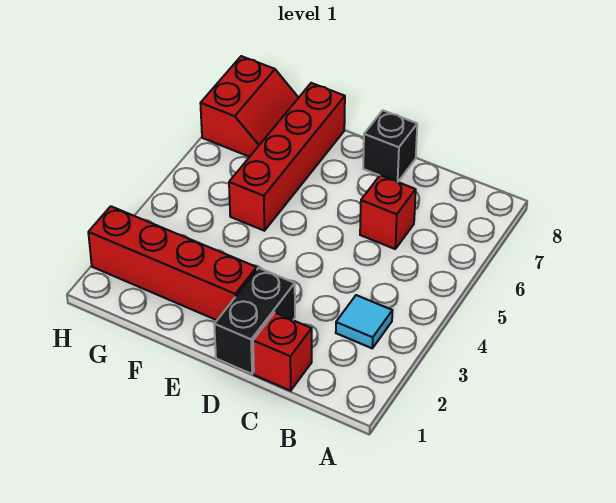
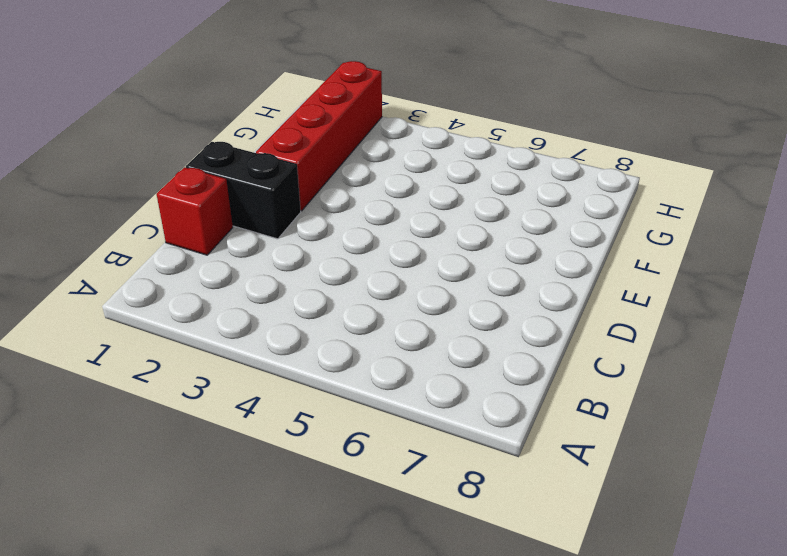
none -> cyan tile B3 level 1
none -> red brick C6 level 1

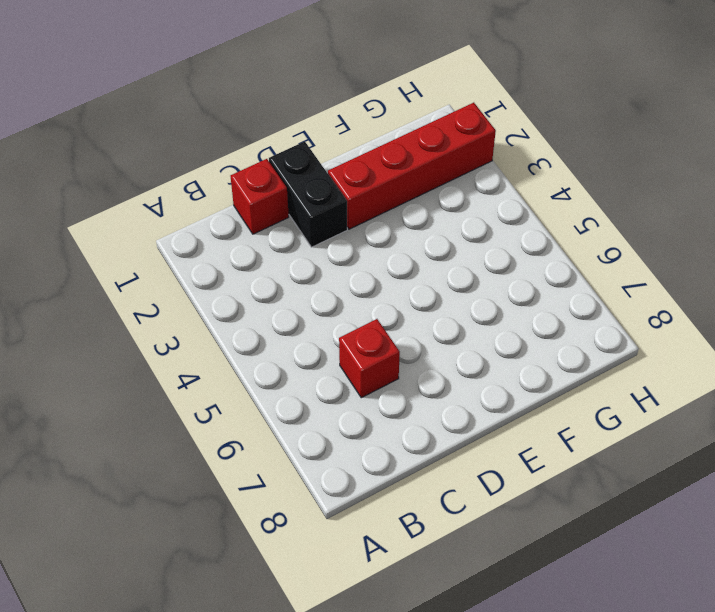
none -> cyan tile B3 level 1
none -> black brick D8 level 1

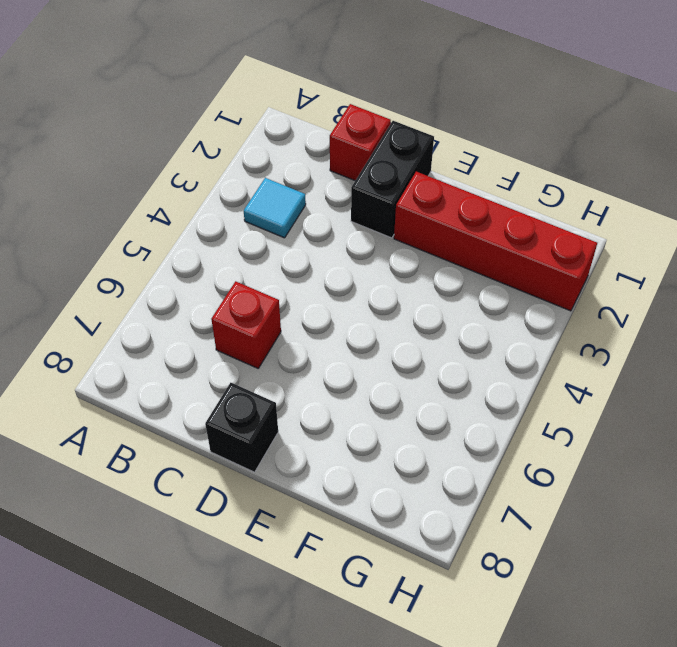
none -> red brick F5:F8 level 1
none -> red slope G7:H8 level 1 top H

